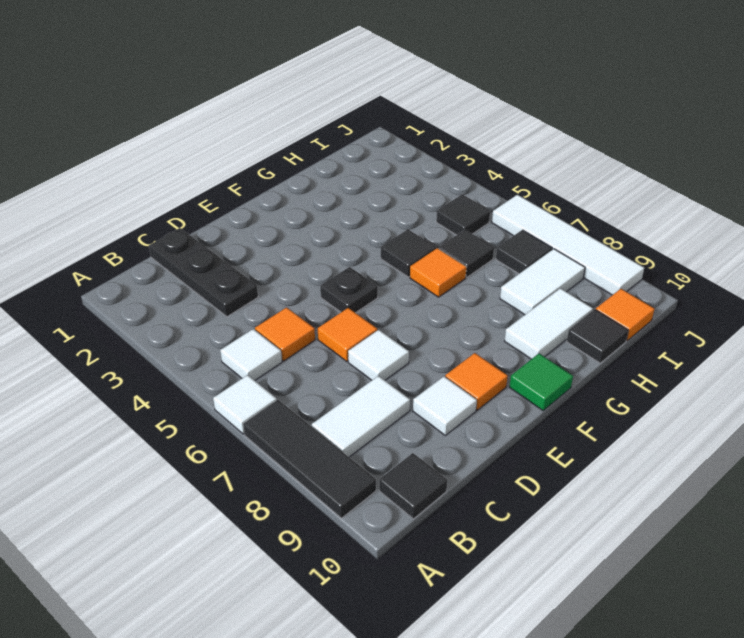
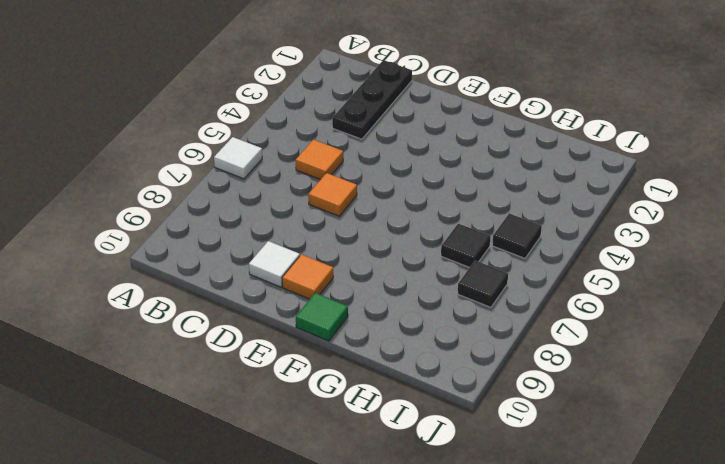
none -> black tile A7:A9 level 1
none -> white tile B5 level 1
none -> white tile B8:C8 level 1

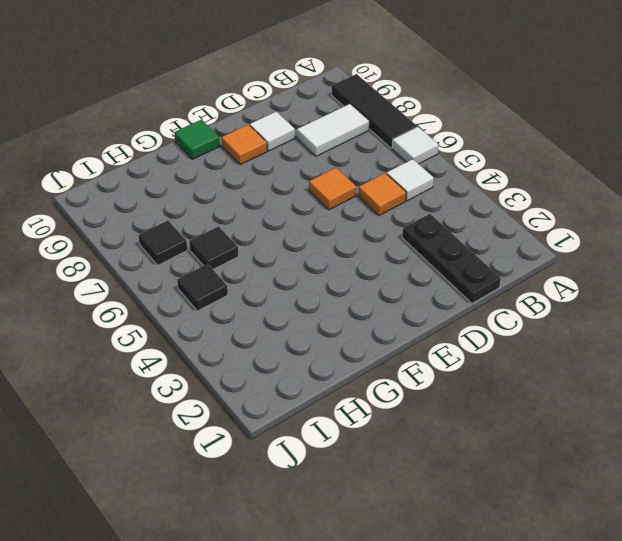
none -> black tile B10 level 1
none -> white tile D7 level 1
none -> black plate E5 level 1

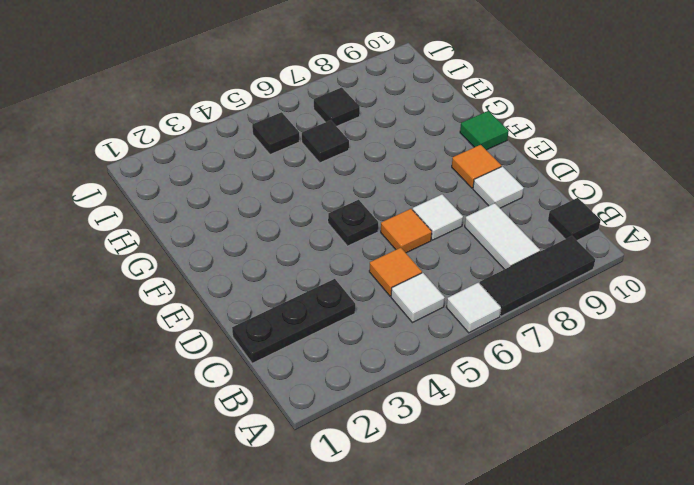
none -> black tile G5 level 1
none -> orange tile G6 level 1
none -> white tile G9:H9 level 1

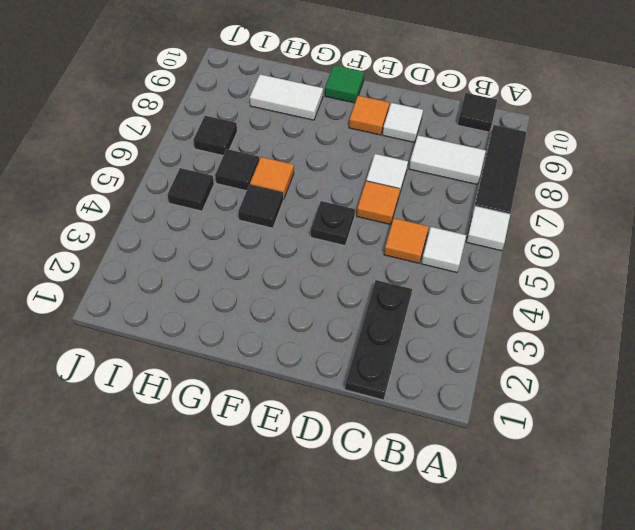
none -> white tile H8:I8 level 1
none -> black tile H10 level 1
none -> orange tile I10 level 1

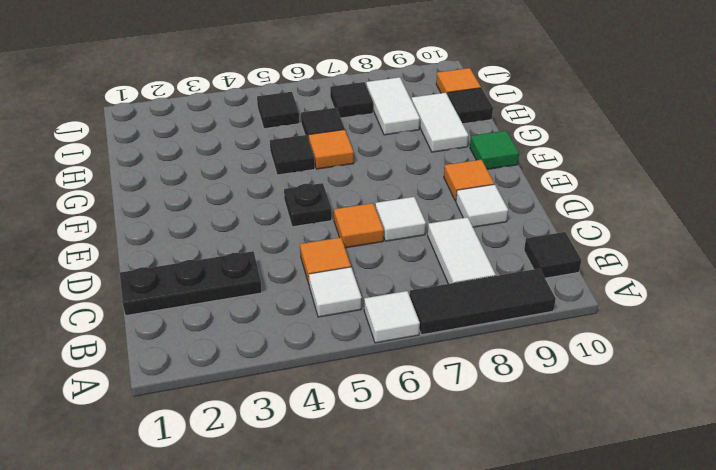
none -> white tile J6:J9 level 1

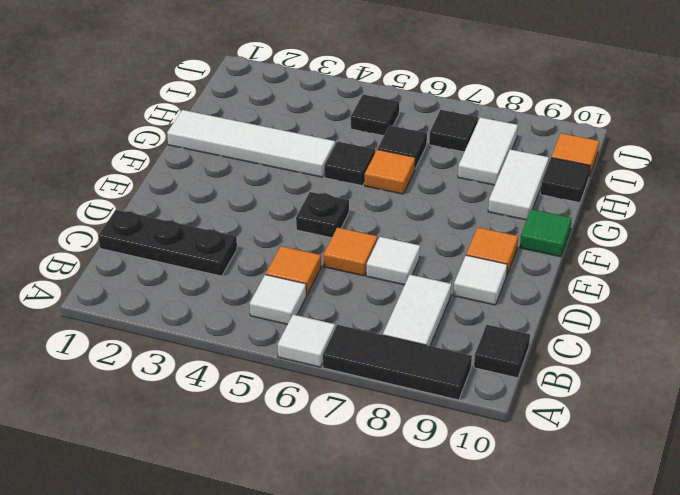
white tile G1:G4 level 1 -> white tile J6:J9 level 1

